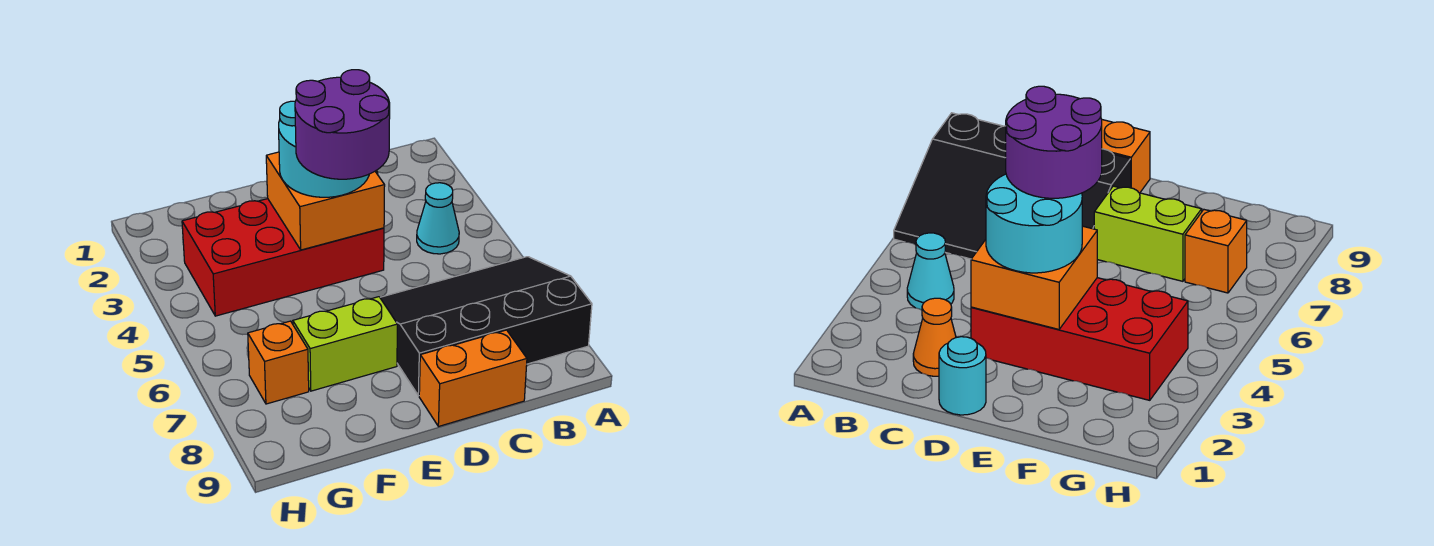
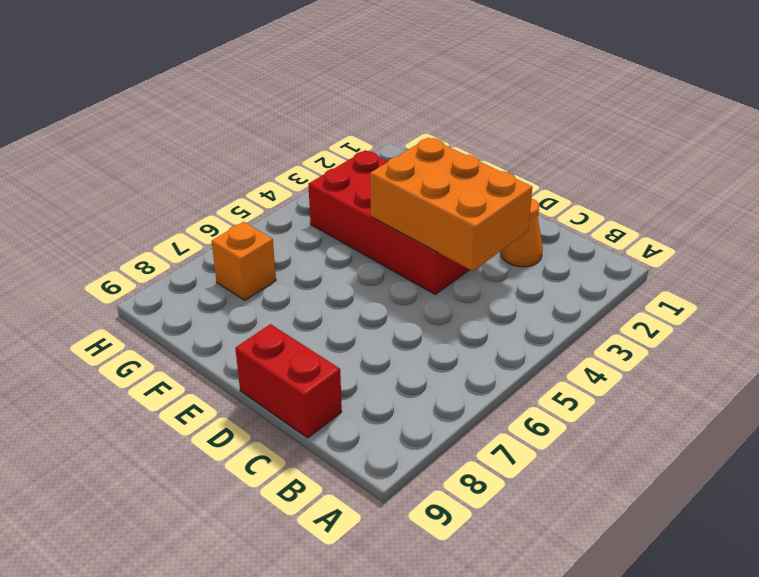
orange brick C3:E4 level 2 -> orange brick D3:E4 level 2
red brick C9:D9 level 1 -> orange brick C9:D9 level 1
none -> black slope A6:D8 level 1 top 8
none -> cyan cone B4 level 1

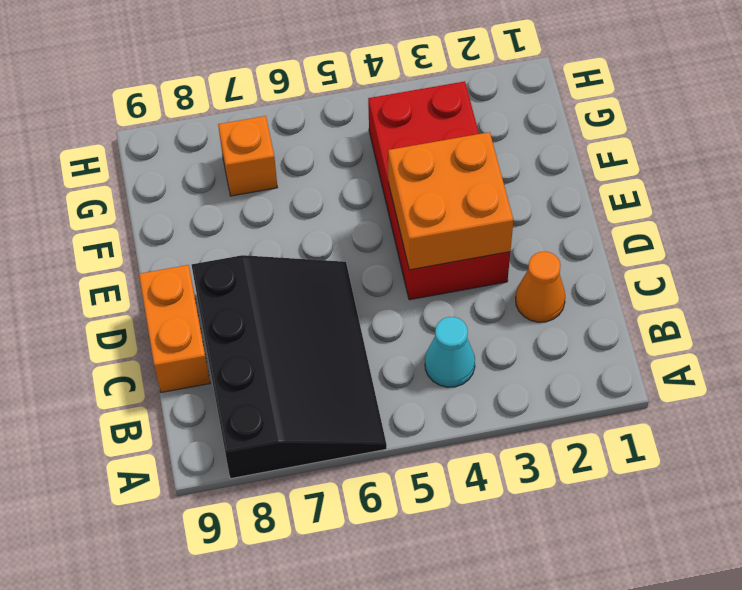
none -> cyan round brick D1 level 1
none -> lime brick E7:F7 level 1

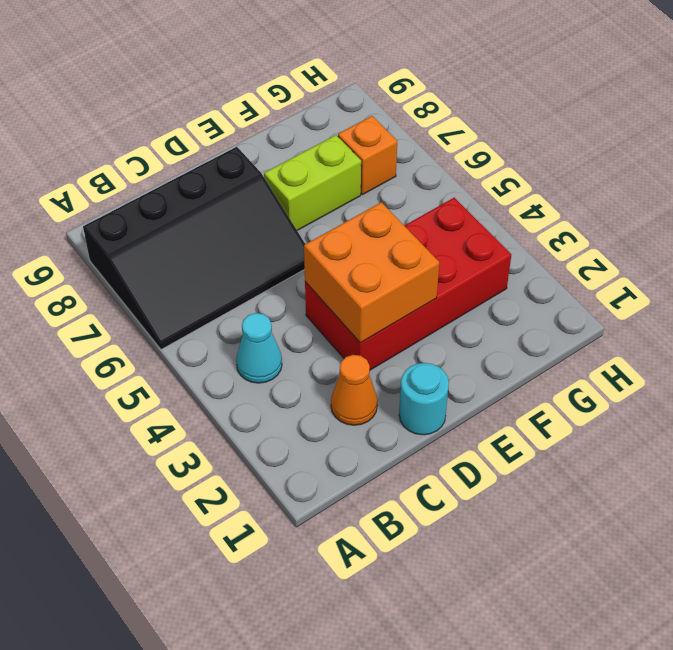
none -> orange brick C9:D9 level 1
none -> cyan round brick D3:E4 level 3

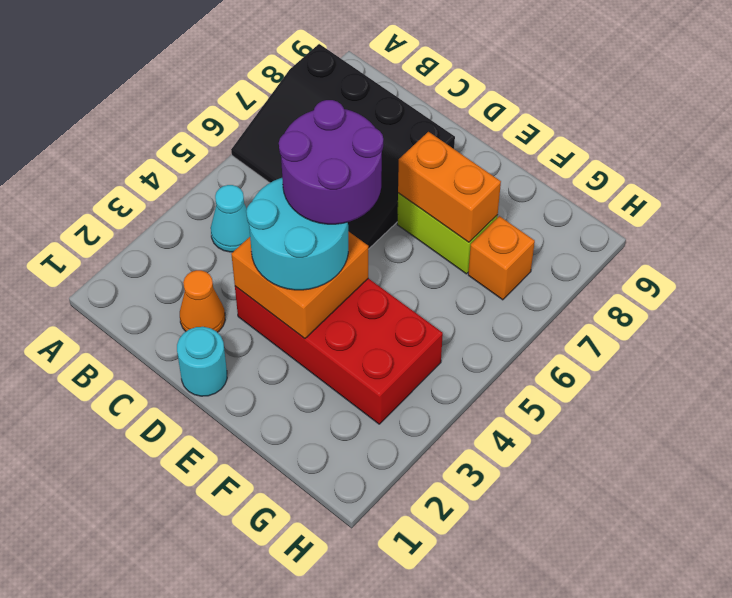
orange brick E7:F7 level 2 -> orange brick C9:D9 level 1

